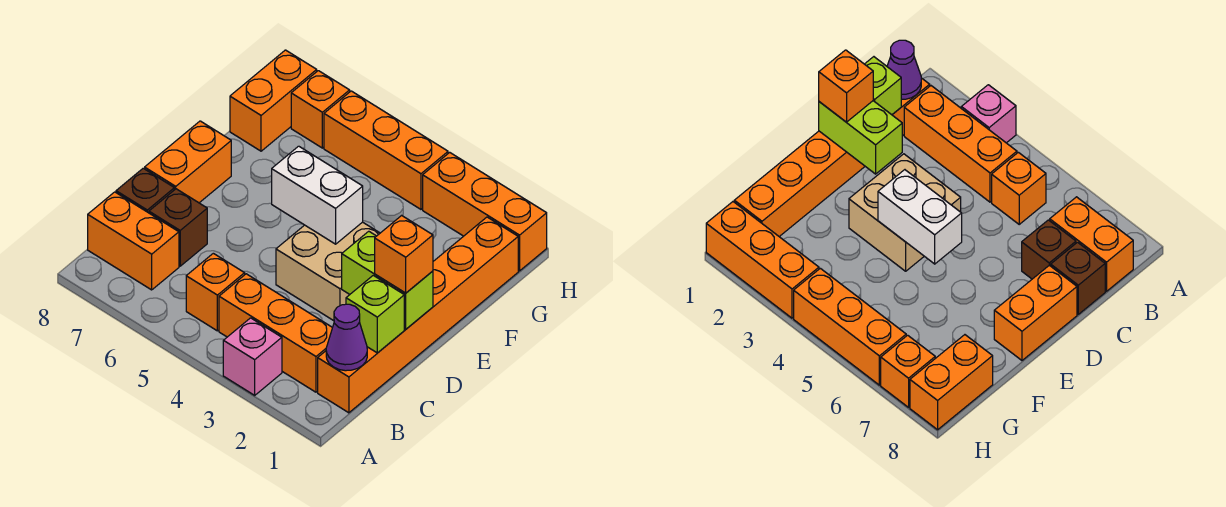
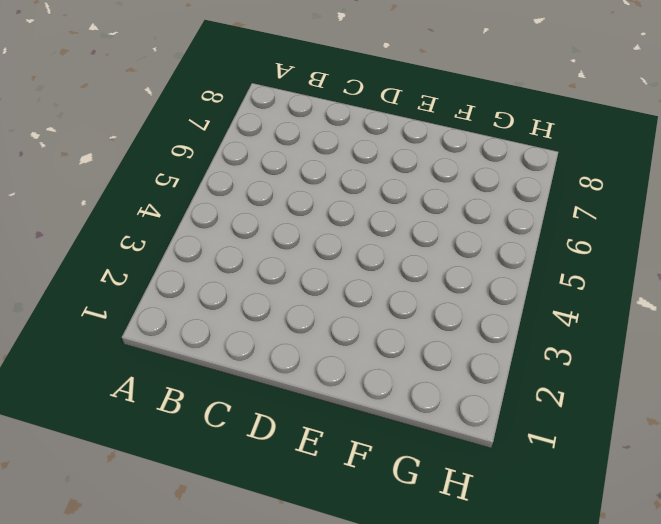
none -> pink brick A3 level 1
none -> orange brick B1:G1 level 1
none -> orange brick B2:B4 level 1

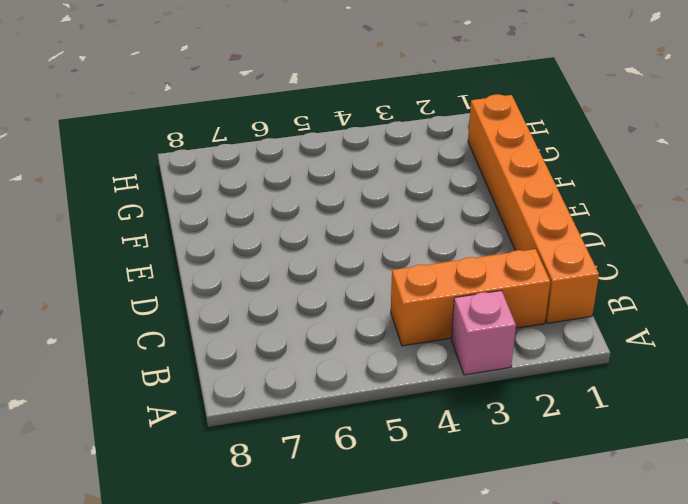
none -> orange brick B5 level 1
none -> orange brick B7:B8 level 1
none -> brown brick C7 level 1

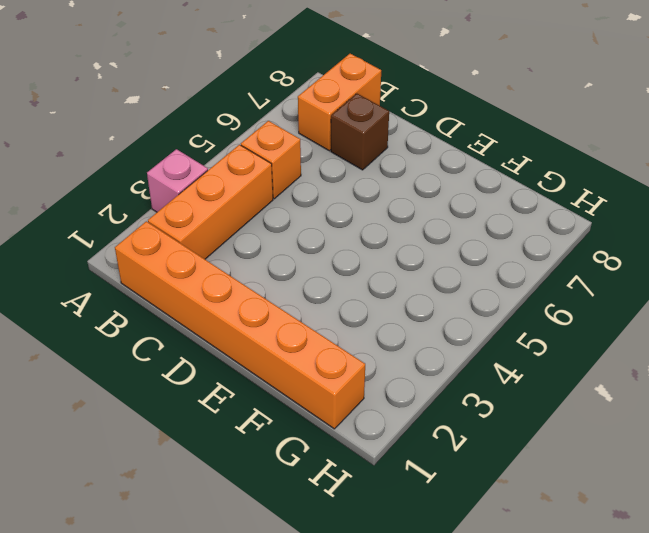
none -> brown brick C8 level 1
none -> tan brick D3:E4 level 1
none -> orange brick D8:E8 level 1

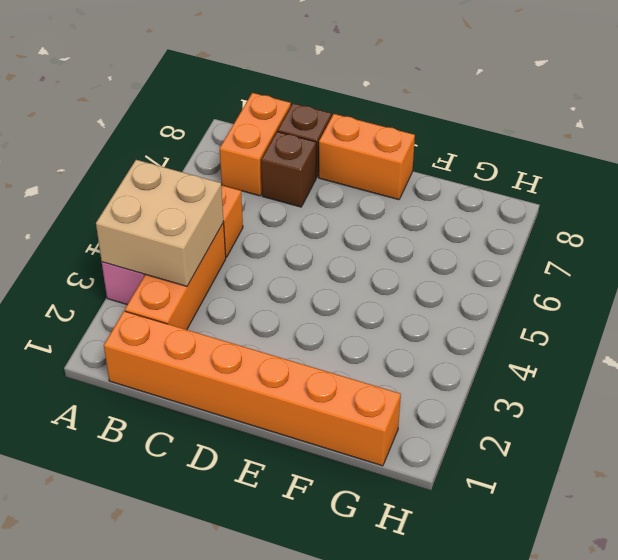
tan brick A3:B4 level 2 -> tan brick D3:E4 level 1
none -> orange brick G8:H8 level 1
none -> orange brick H1:H3 level 1
none -> orange brick H4:H6 level 1

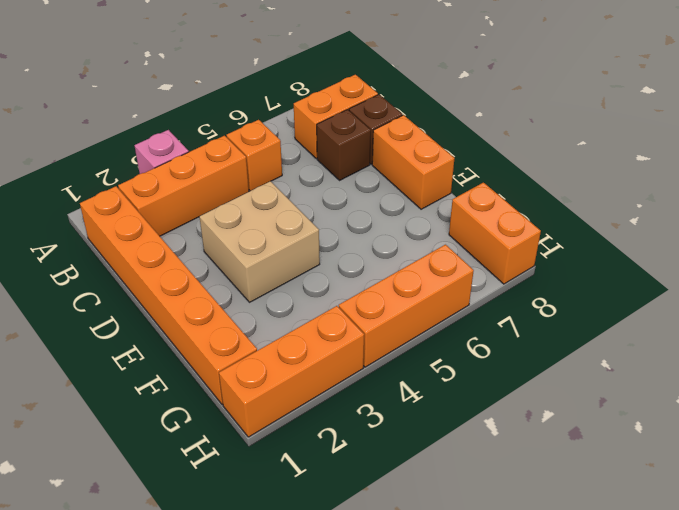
none -> orange brick H7 level 1
none -> purple cone B1 level 2
none -> lime brick C1 level 2

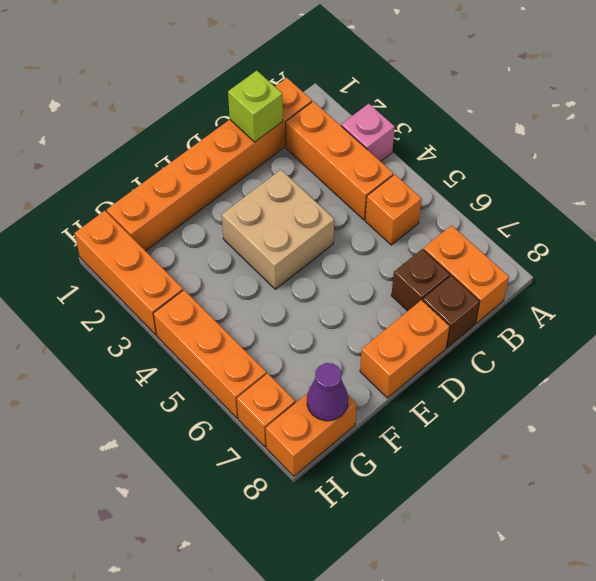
purple cone G8 level 2 -> purple cone B1 level 2
none -> lime brick D1:D2 level 2
none -> white brick E4:E5 level 2
none -> orange brick D1 level 3

